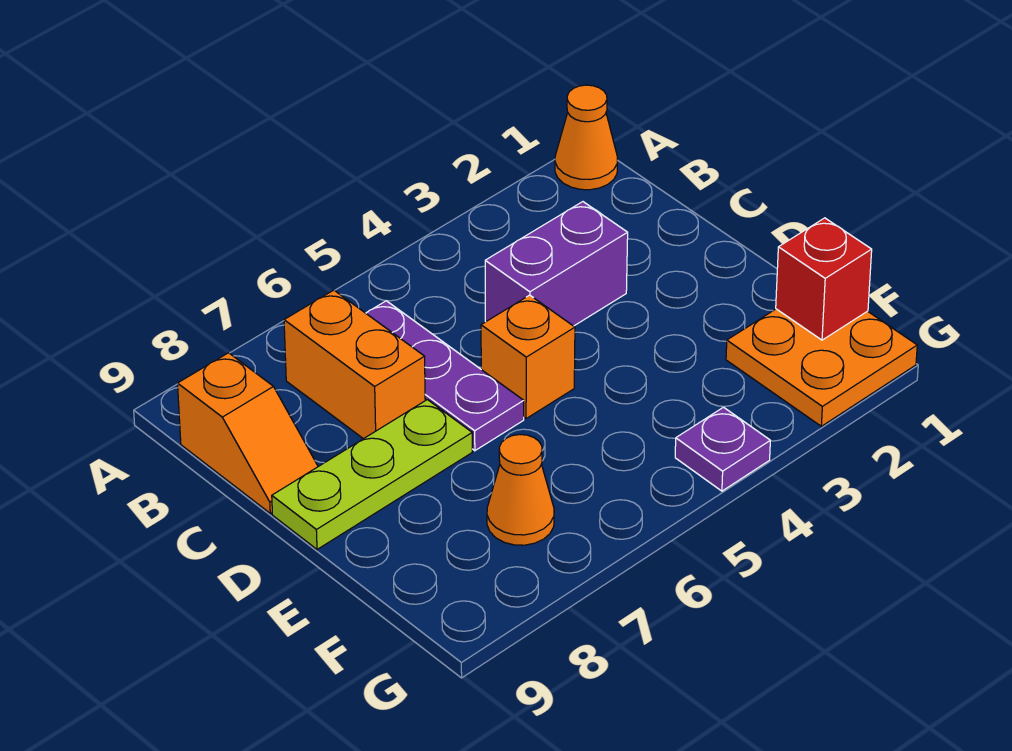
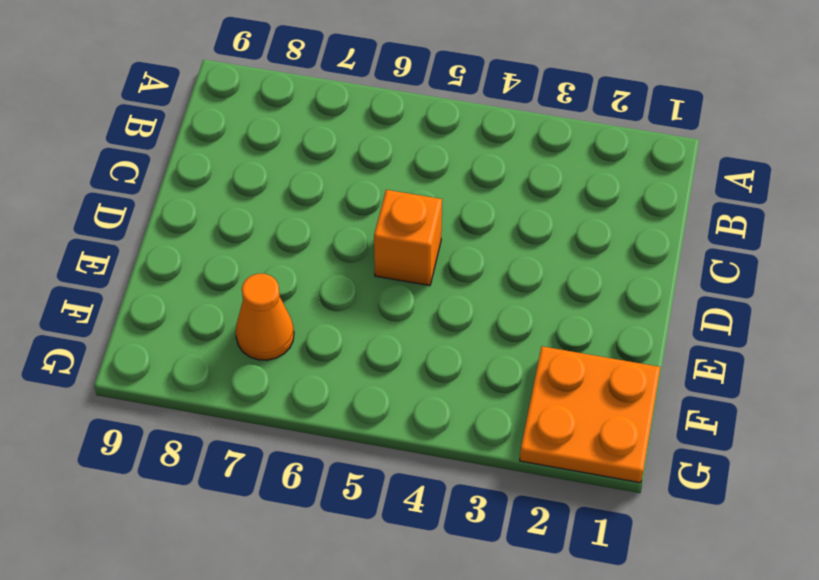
none -> orange cone A1 level 1
none -> purple plate B6:D6 level 1

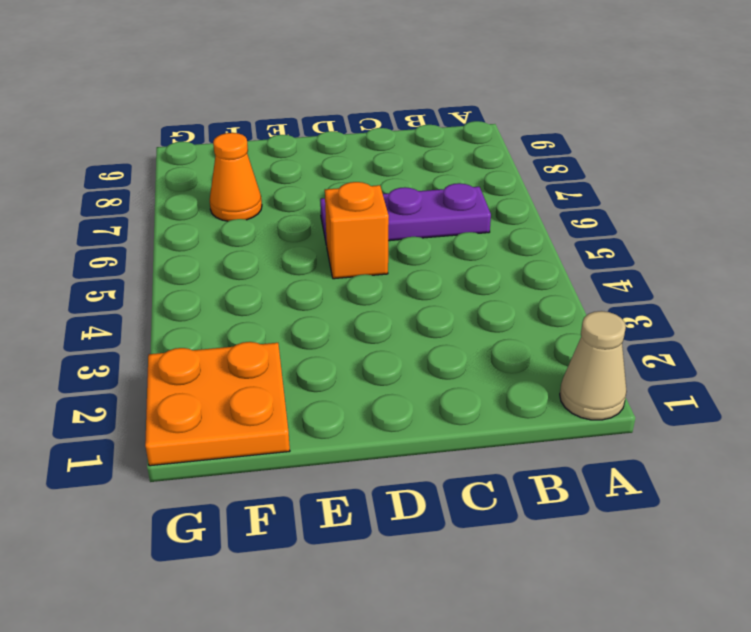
tan cone A1 level 1 -> orange cone A1 level 1
none -> orange brick B7:C7 level 1
none -> orange slope B9:C9 level 1 top B

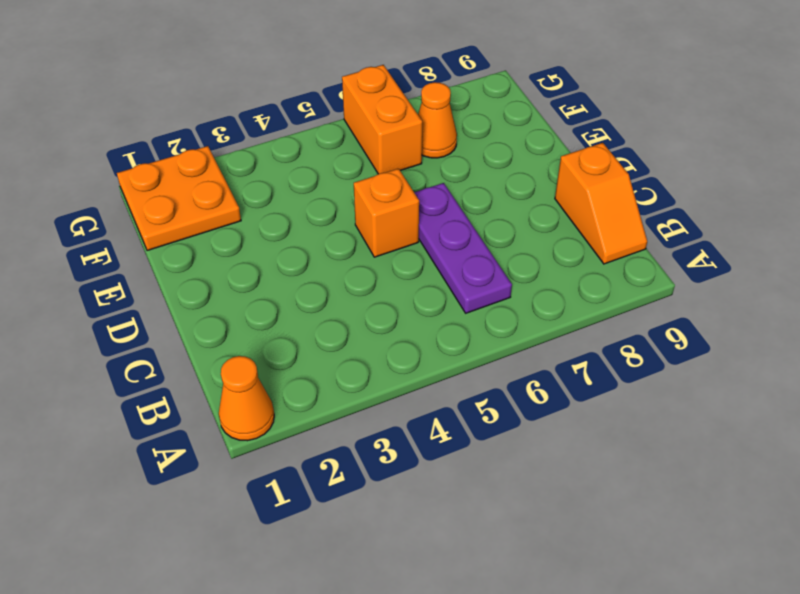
orange slope B9:C9 level 1 top C -> orange slope B9:C9 level 1 top B
orange brick F6:G6 level 1 -> orange brick B7:C7 level 1
none -> purple brick C3:C4 level 1
none -> lime plate D7:D9 level 1

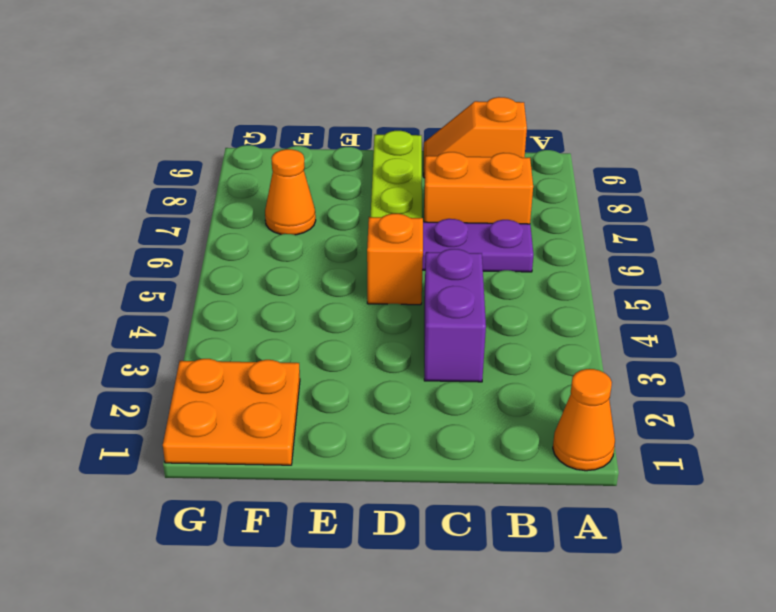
none -> purple plate G4 level 1
none -> red brick F1 level 2

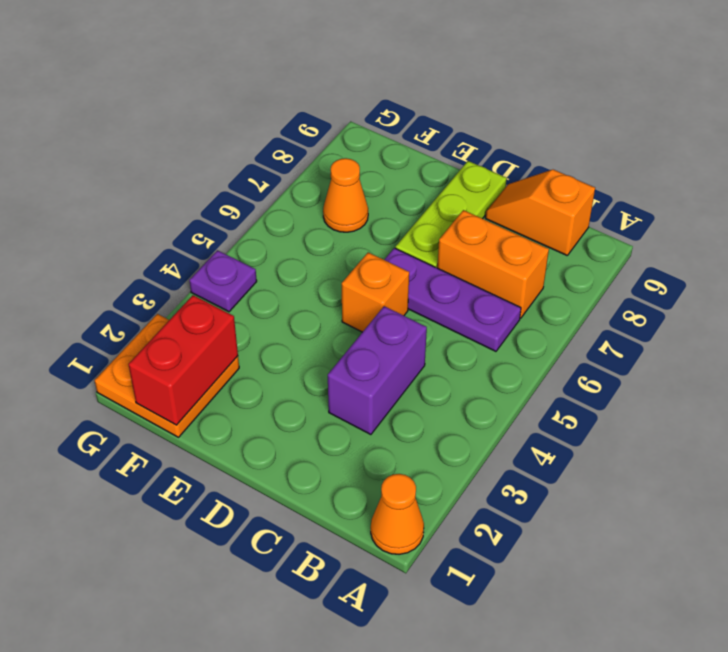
red brick F1:F2 level 2 -> red brick F1 level 2

